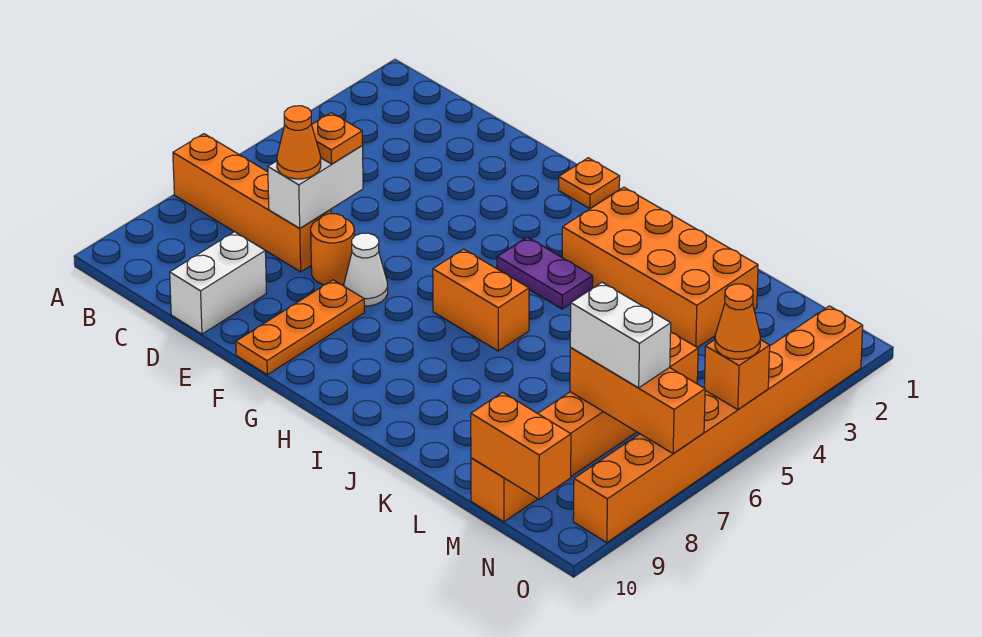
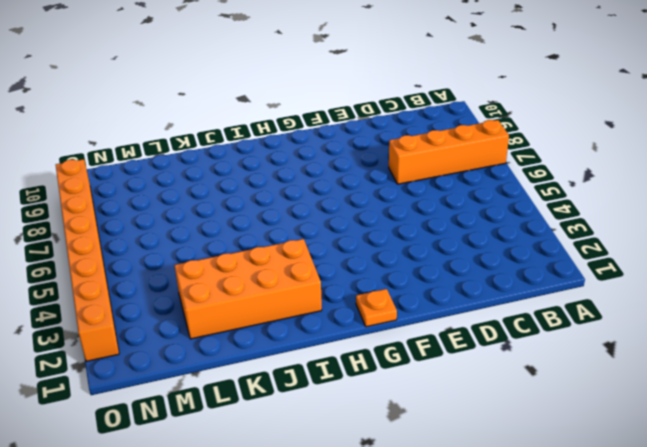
none -> white brick D9:D10 level 1
none -> orange round brick E7 level 1
none -> white cone F7 level 1

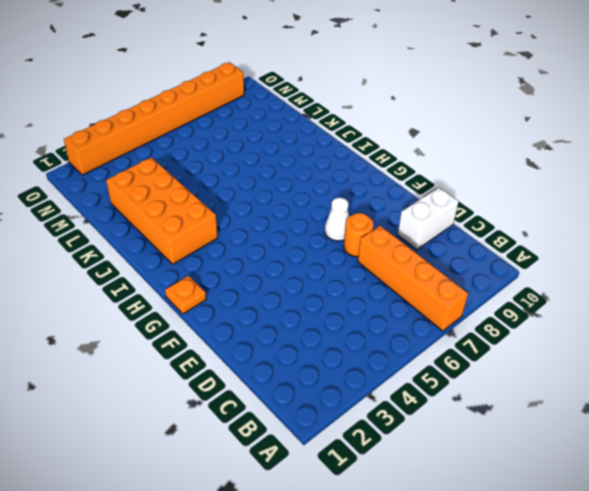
none -> orange plate F8:F10 level 1
none -> purple plate H4:I4 level 1
none -> orange brick H6:I6 level 1

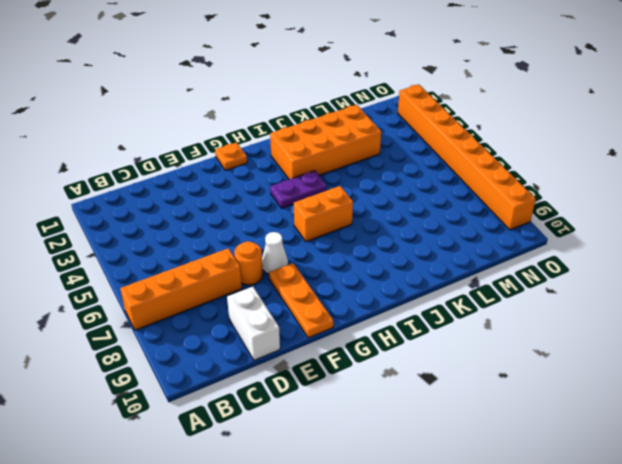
none -> orange brick M5:M10 level 1
none -> white brick D6:D7 level 2
none -> orange brick M7:O7 level 2

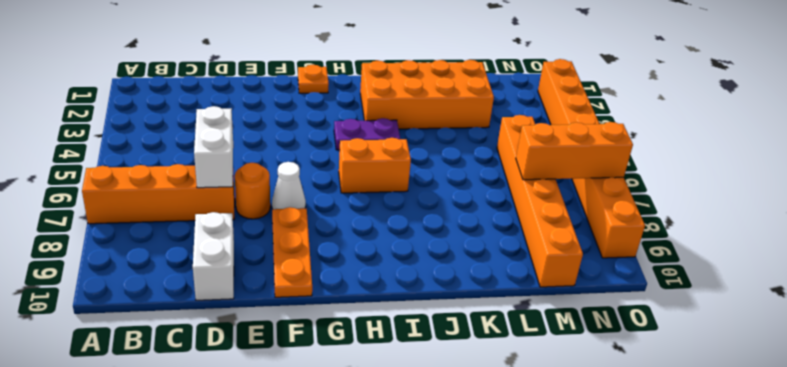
none -> orange brick M10:N10 level 2
none -> orange brick O5 level 2
none -> orange plate D6 level 3

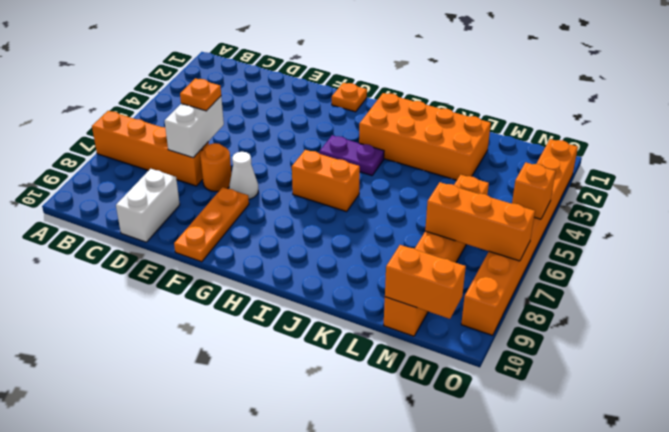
none -> orange cone D7 level 3
none -> white brick M7:N7 level 3
none -> orange cone O5 level 3

